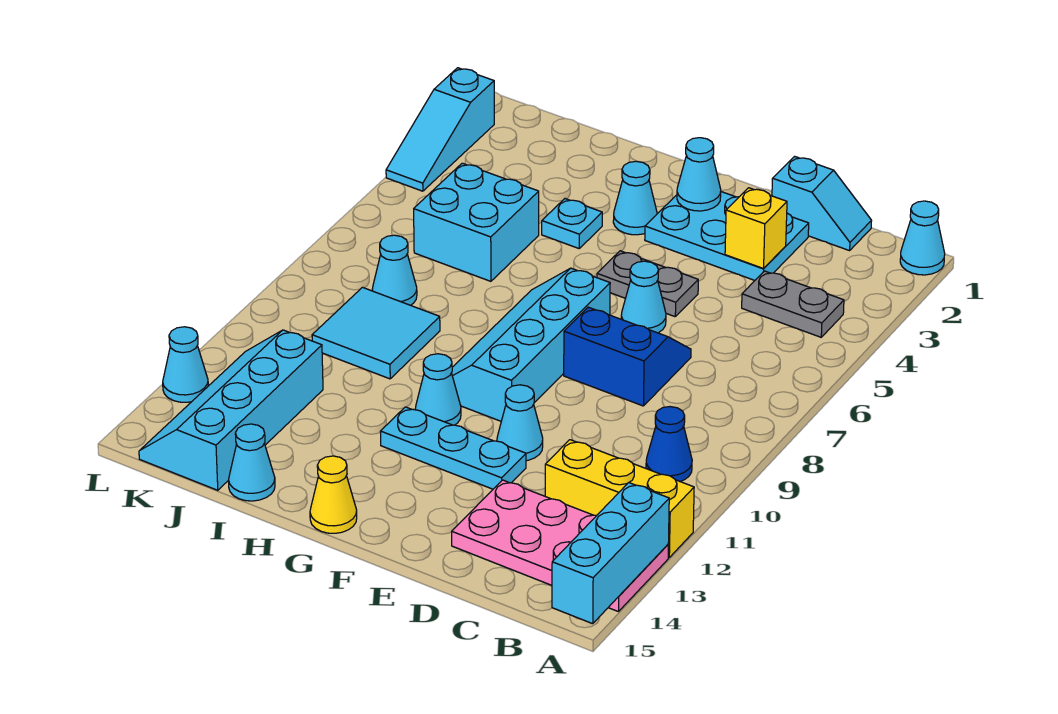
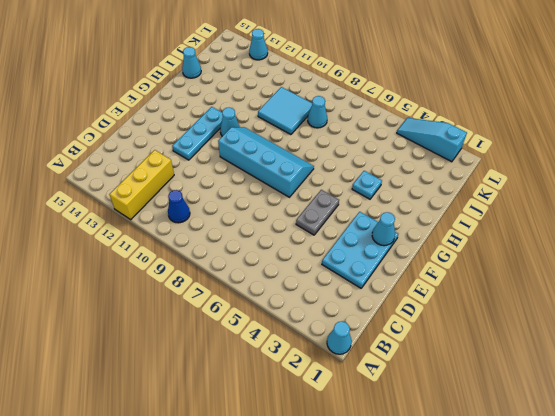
none -> pink plate A13:D14 level 1
none -> grey plate B4:C4 level 1
none -> cyan slope C1:D1 level 1 top D

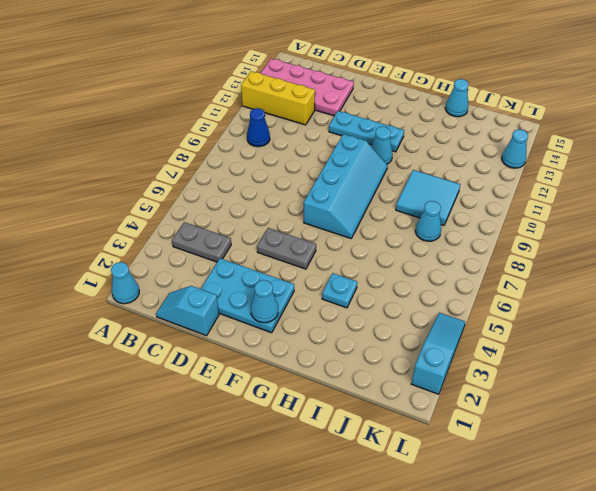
none -> blue slope D7:E8 level 1 top 8
none -> cyan cone E6 level 1
none -> cyan cone E11 level 1

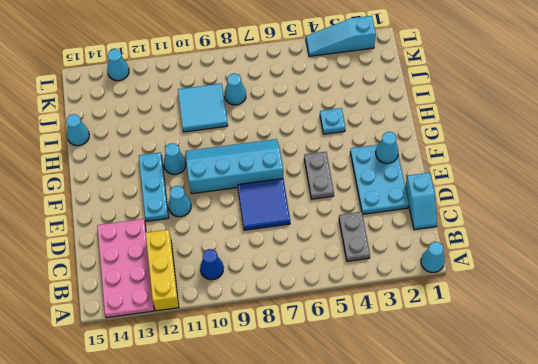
blue tile D7:E8 level 1 -> blue slope D7:E8 level 1 top 8
none -> cyan cone E6 level 1
none -> cyan cone G3 level 1
none -> yellow cone G15 level 1

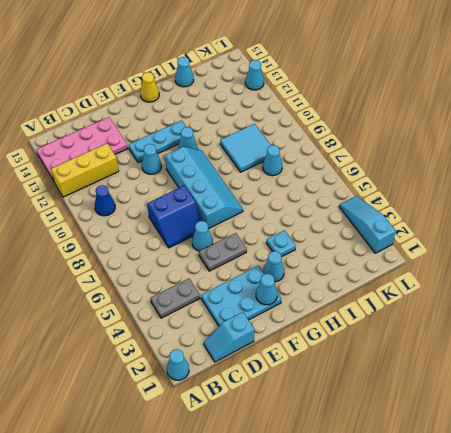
none -> cyan brick I5:J6 level 1
none -> cyan slope J12:K15 level 1 top J
none -> cyan brick A13:A15 level 2

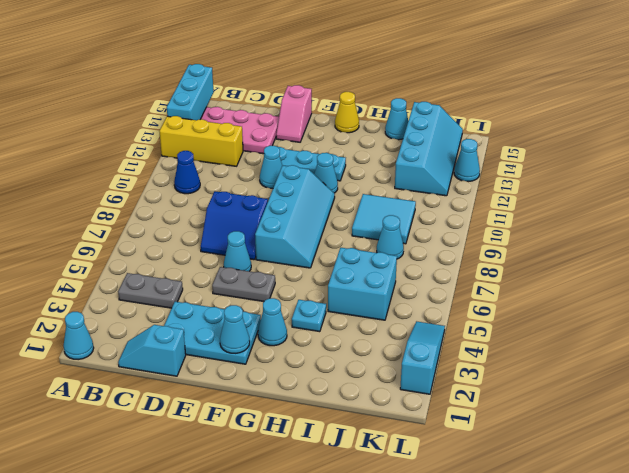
pink slope E14:E15 level 1 top 15 -> none
none -> yellow brick D3 level 2

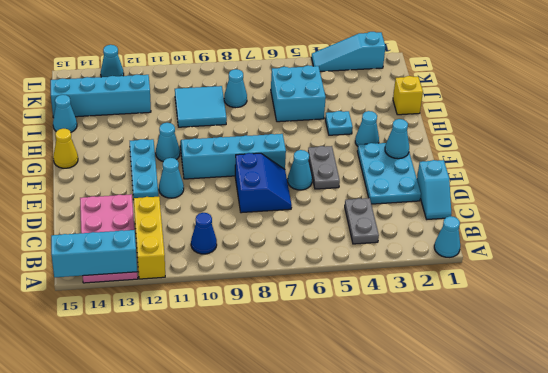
yellow brick I1 level 1 -> yellow brick D3 level 2

